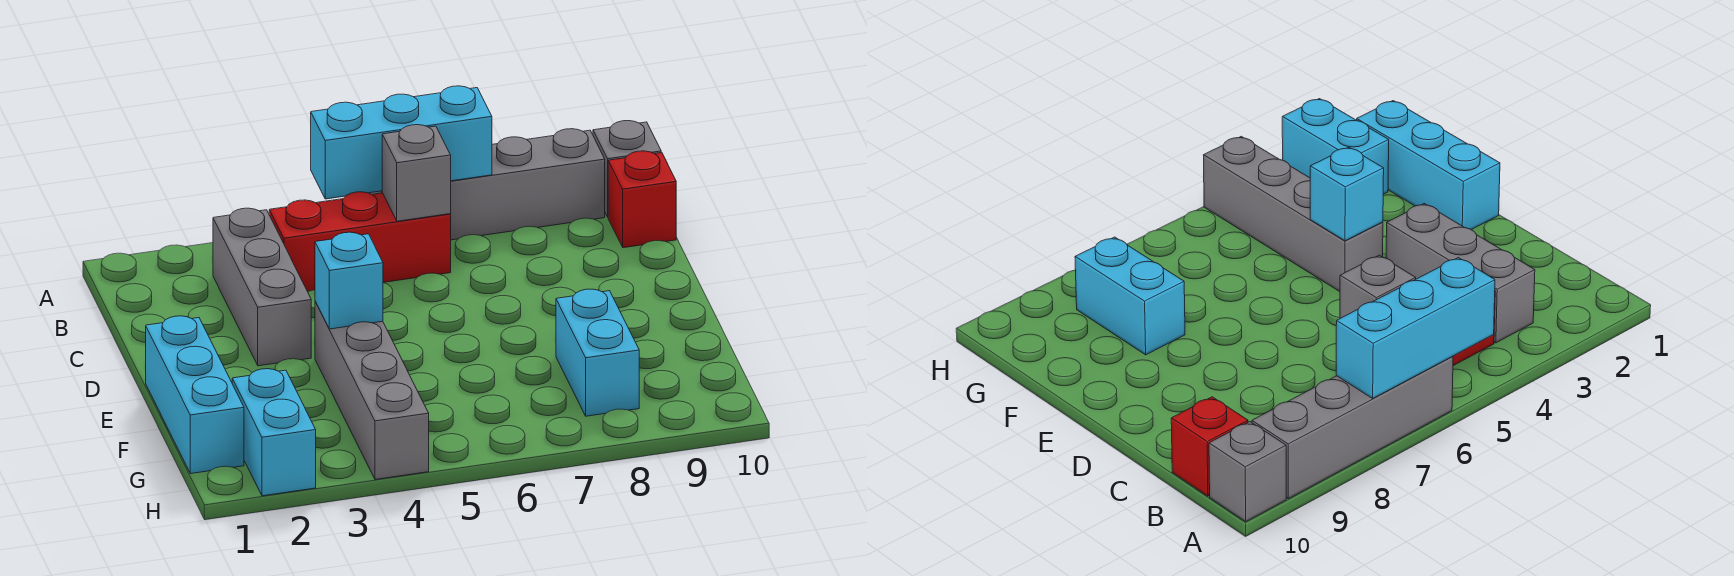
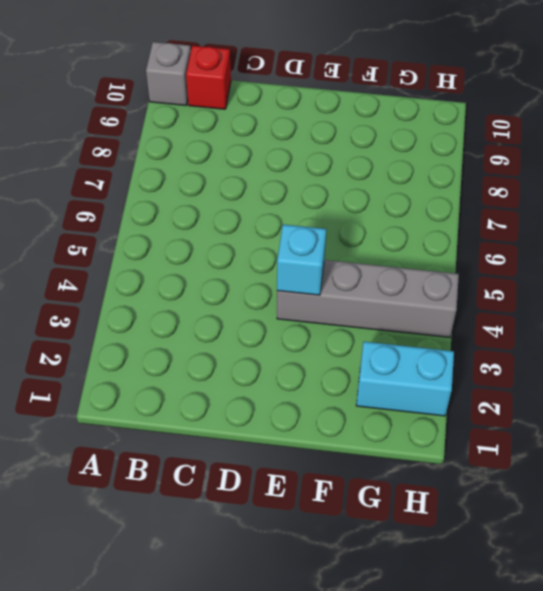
none -> grey brick A6:A9 level 1
none -> grey brick B3:D3 level 1
none -> red brick B4:B6 level 1

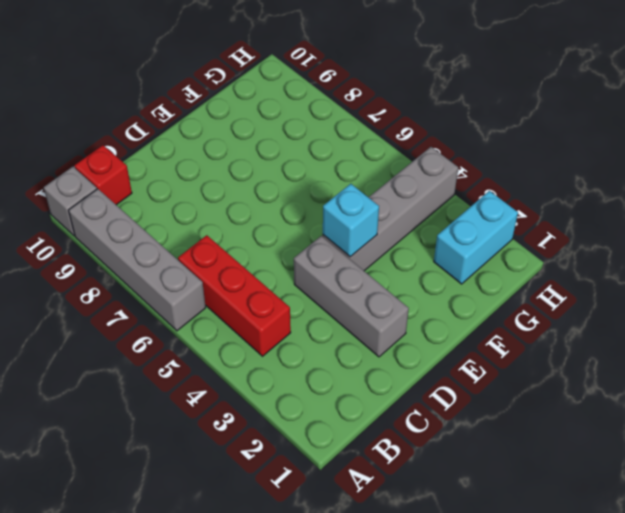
grey brick D2:D4 level 1 -> grey brick B3:D3 level 1
none -> cyan brick E1:G1 level 1
none -> cyan brick F8:G8 level 1
none -> cyan brick A5:A7 level 2

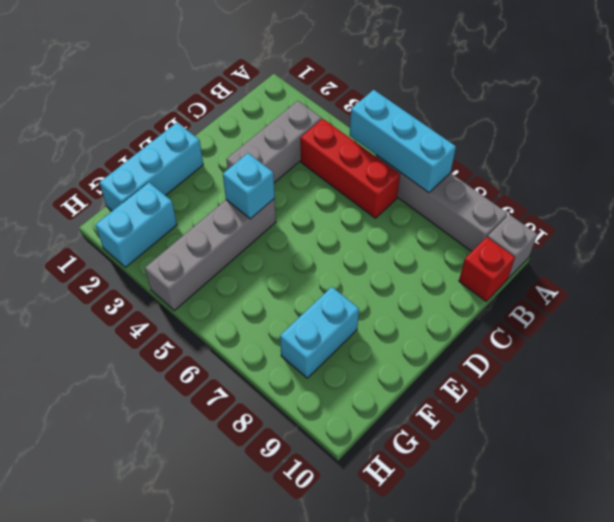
none -> grey brick B6 level 2

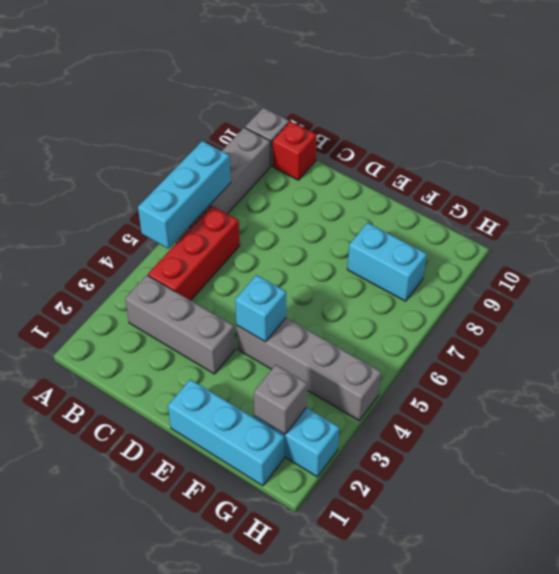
grey brick G2 level 2 -> grey brick B6 level 2

